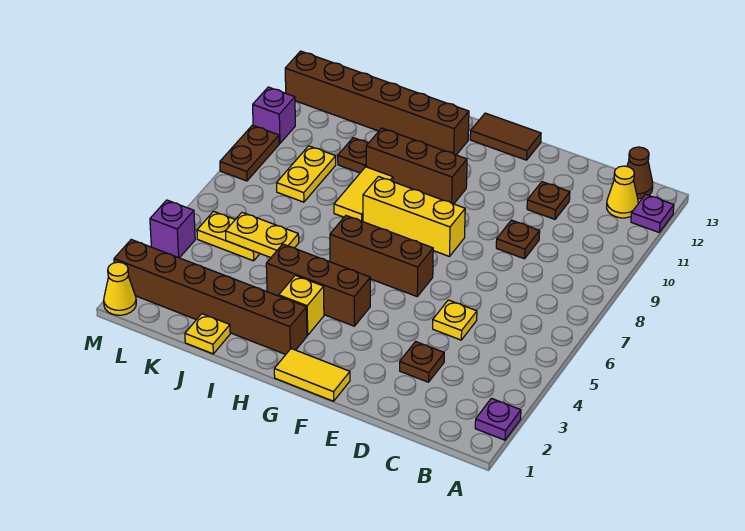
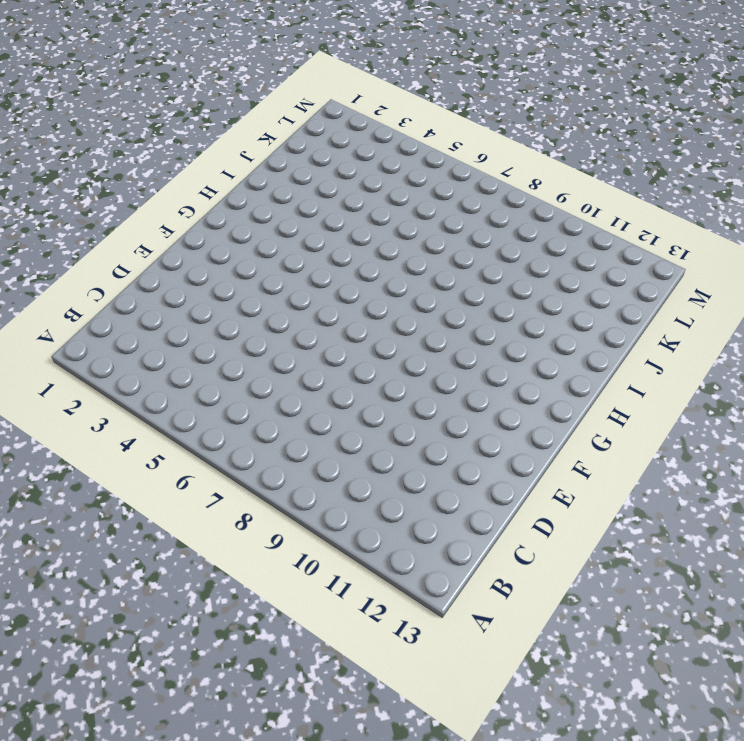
none -> purple plate A2 level 1
none -> purple plate A12 level 1
none -> yellow cone B12 level 1

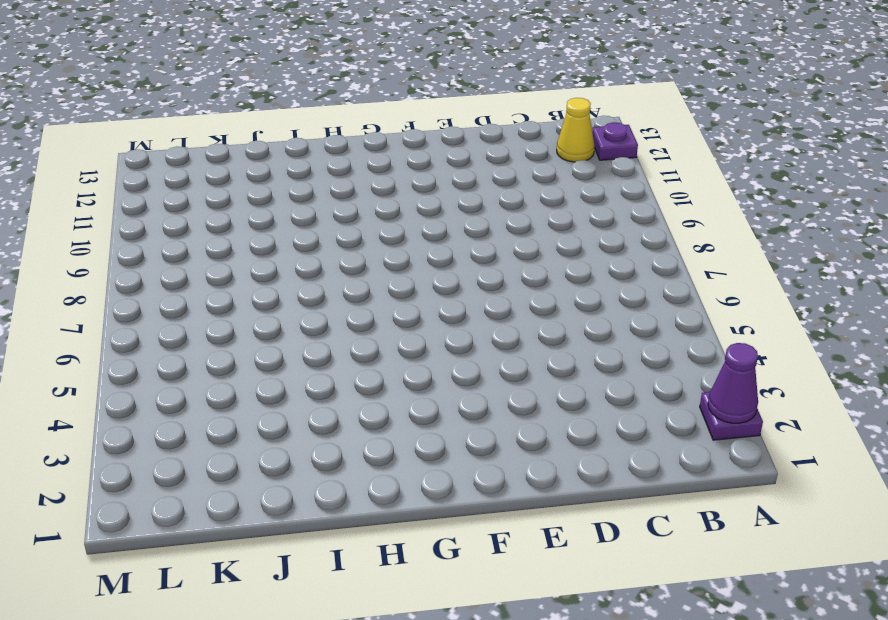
purple cone A2 level 2 -> none
none -> brown cone B13 level 1
none -> brown plate D3 level 1
none -> yellow plate D5 level 1

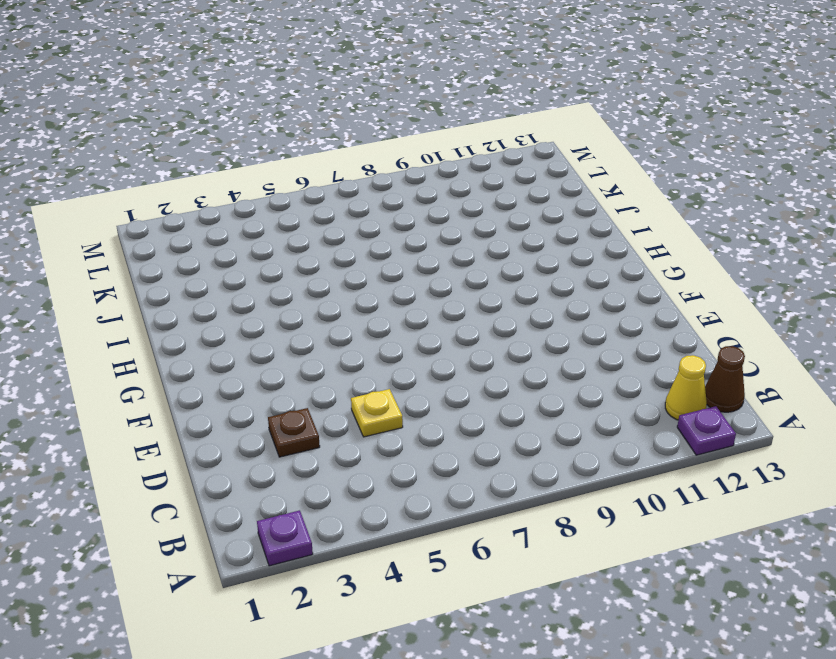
none -> brown plate D9 level 1
none -> brown plate D11 level 1
none -> yellow tile F1:G1 level 1

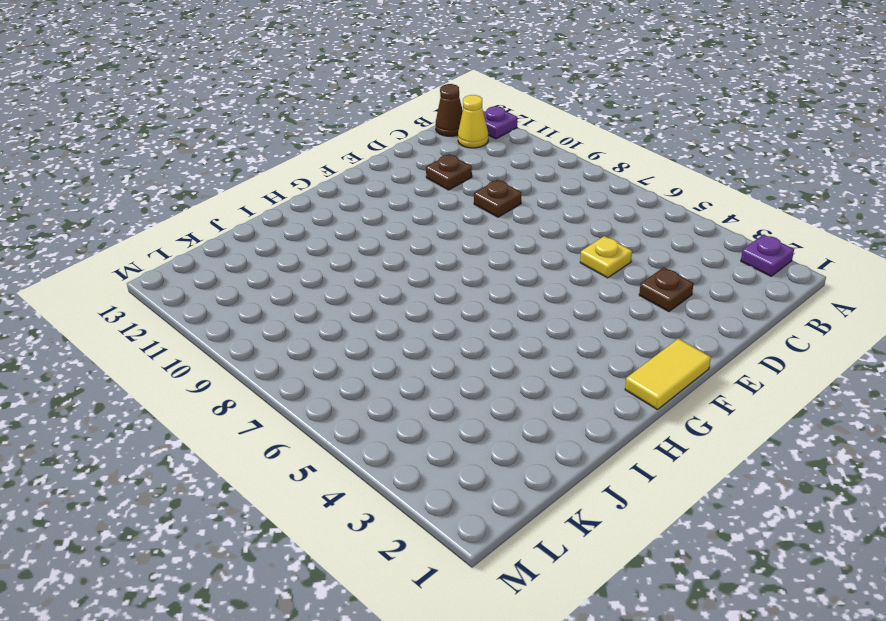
none -> brown brick F6:H6 level 1
none -> yellow brick F8:H8 level 1
none -> brown tile F13:G13 level 1

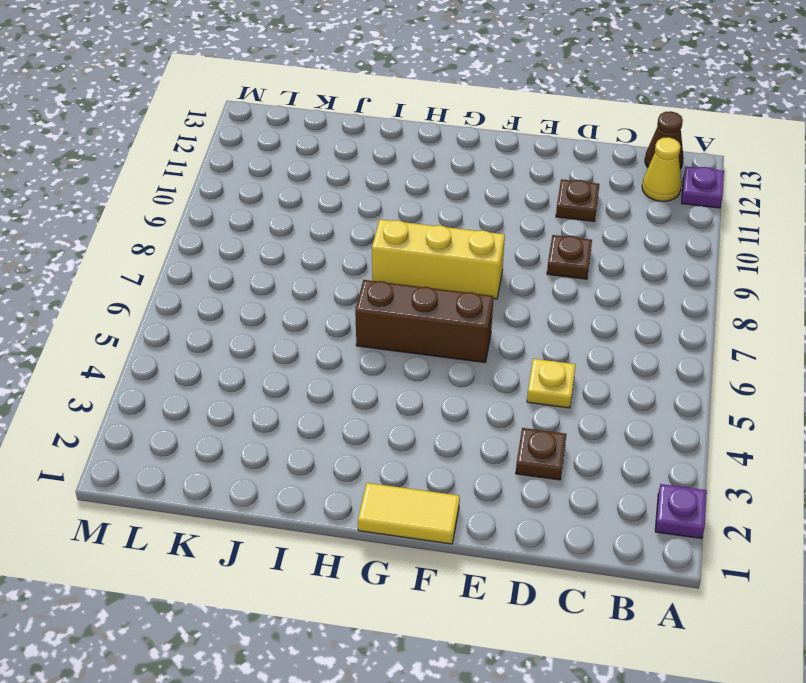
none -> brown tile F13:G13 level 1
none -> brown brick G4:I4 level 1
none -> brown brick G10:I10 level 1

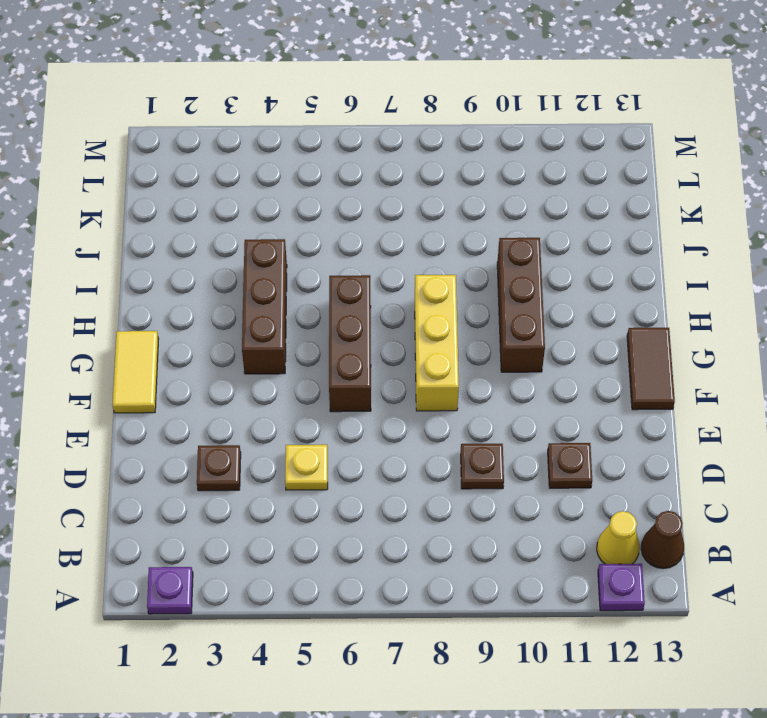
none -> brown brick H2:M2 level 1
none -> yellow brick H3 level 1
none -> brown brick H12:M12 level 1

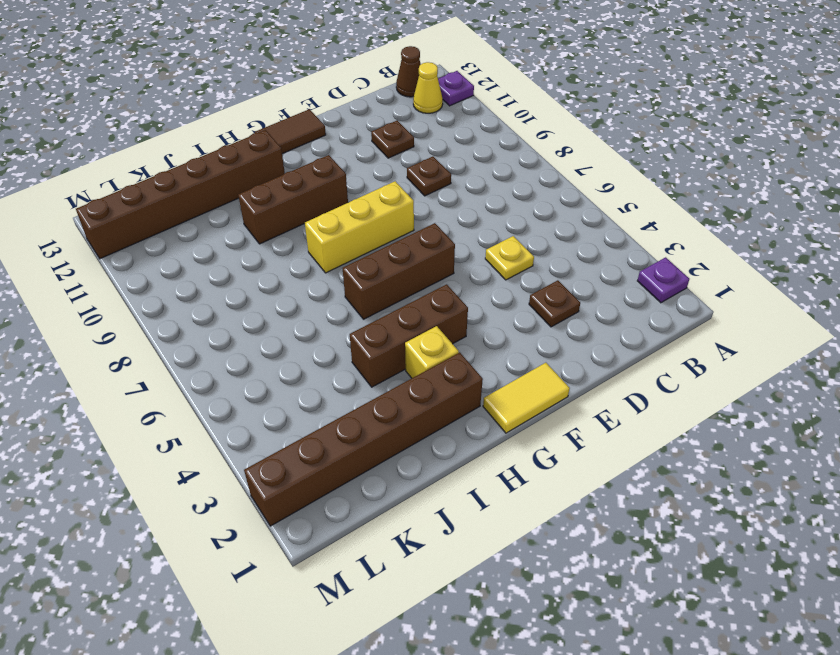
none -> yellow tile I8:I9 level 1
none -> yellow plate J1 level 1
none -> brown plate J10 level 1

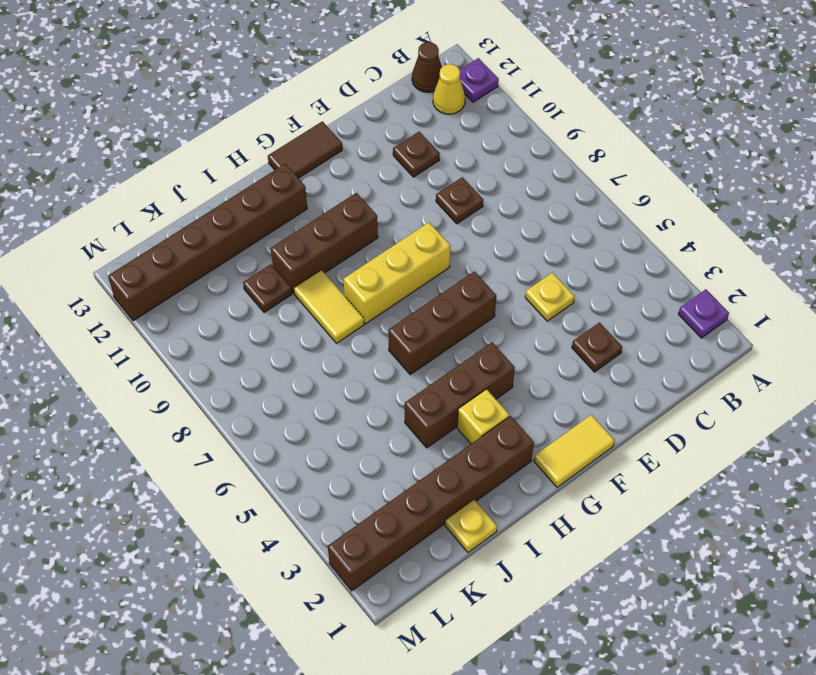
none -> yellow plate K5:L5 level 1
none -> yellow plate K8:K9 level 1
none -> yellow cone M1 level 1

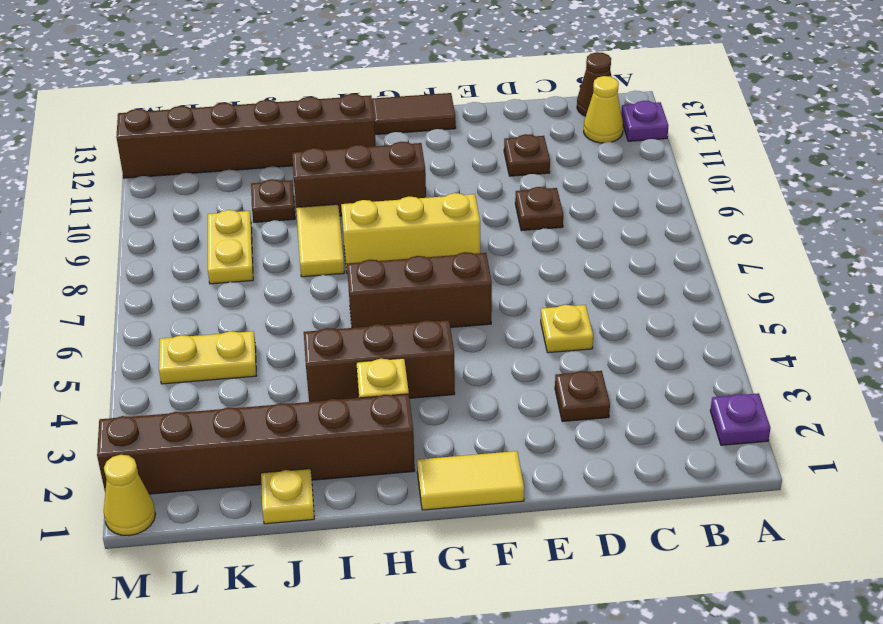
none -> purple brick M4 level 1
none -> brown plate M8:M9 level 1
none -> purple brick M10 level 1

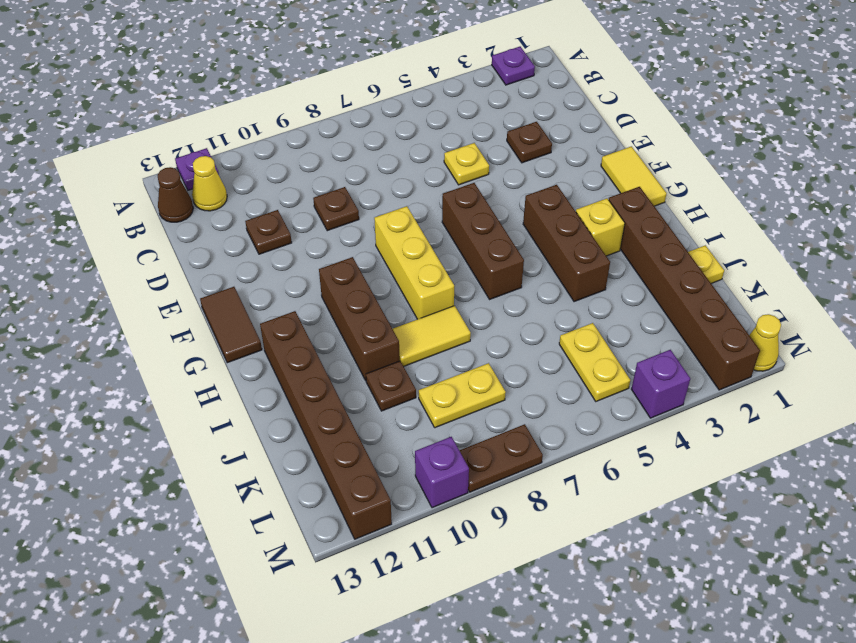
none -> yellow plate J5:K5 level 2

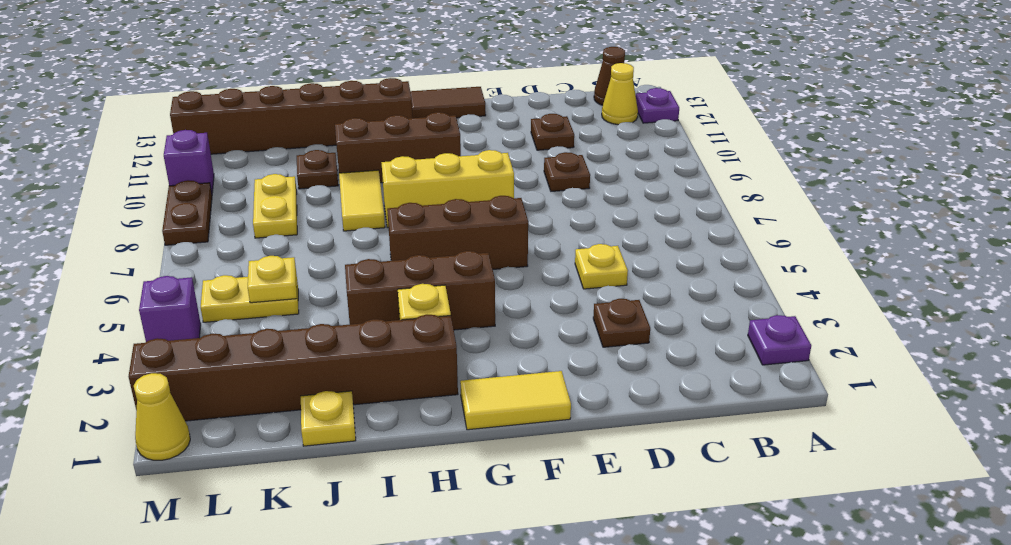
yellow plate K5 level 2 -> yellow plate J5:K5 level 2

